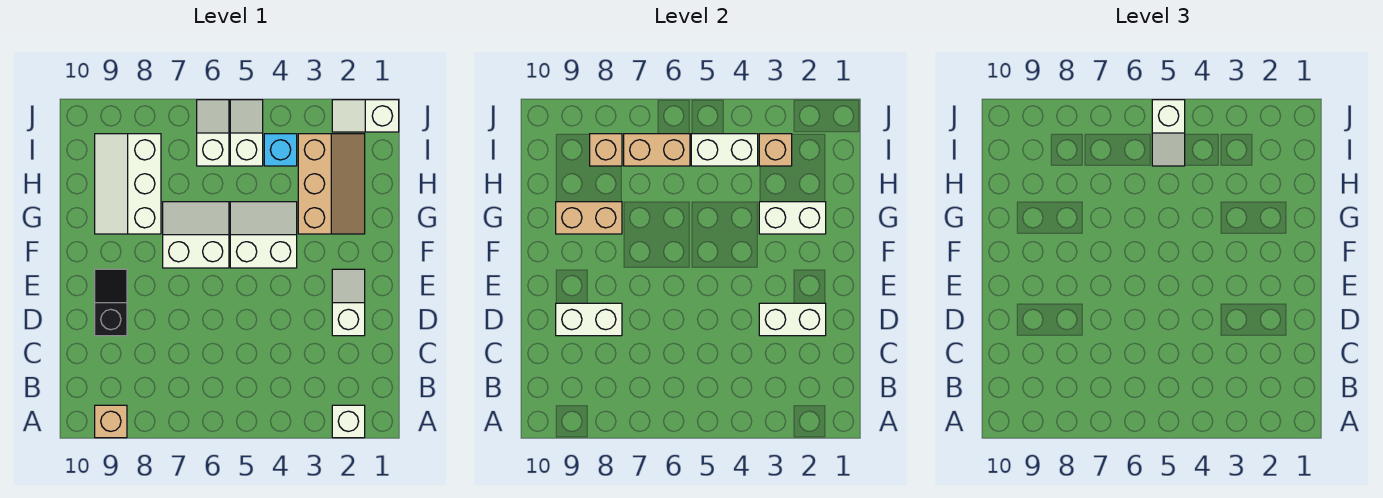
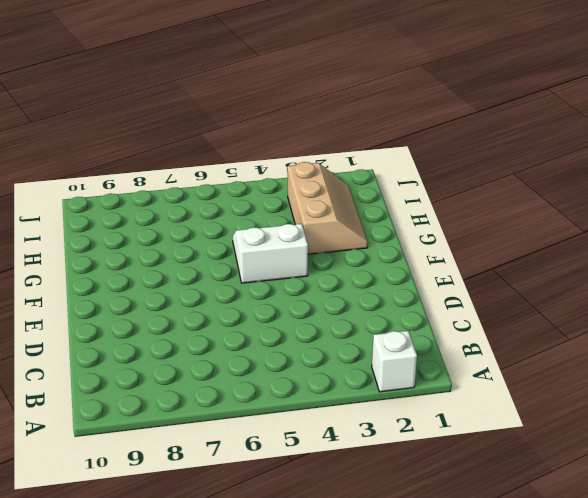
none -> tan brick A9 level 1
none -> white slope D2:E2 level 1 top D
none -> black slope D9:E9 level 1 top D

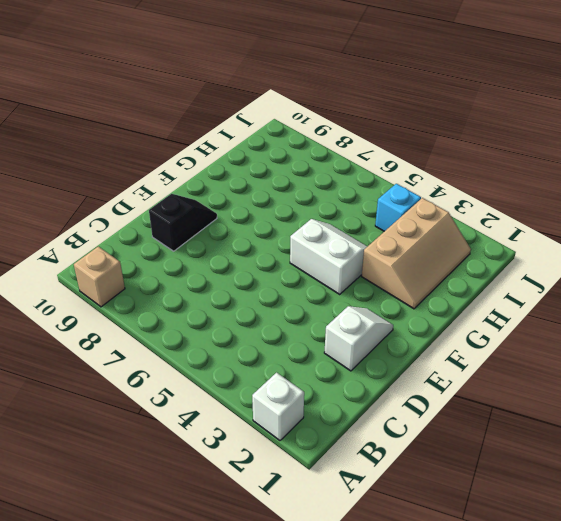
none -> white slope F6:G7 level 1 top F
none -> white slope G8:I9 level 1 top 8
none -> white slope I5:J5 level 1 top I

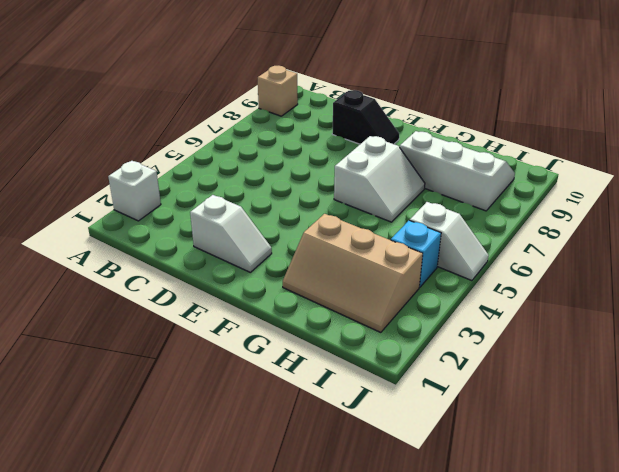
none -> white slope F4:G5 level 1 top F
none -> white slope I6:J6 level 1 top I
none -> white slope J1:J2 level 1 top 1

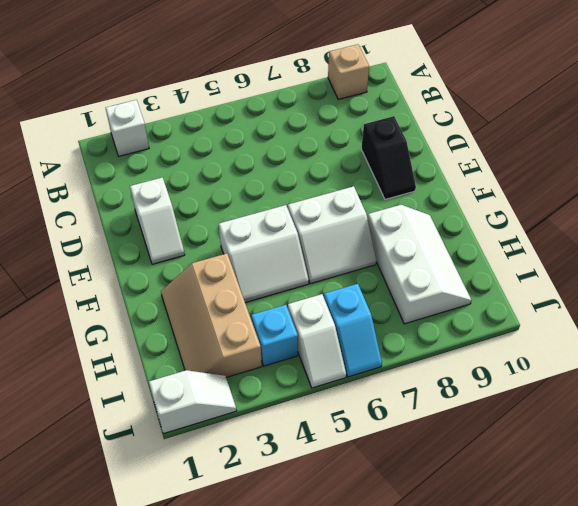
cyan slope I6:J6 level 1 top I -> white slope I6:J6 level 1 top I
none -> white brick D2:D3 level 2
none -> white brick D8:D9 level 2
none -> white brick G2:G3 level 2

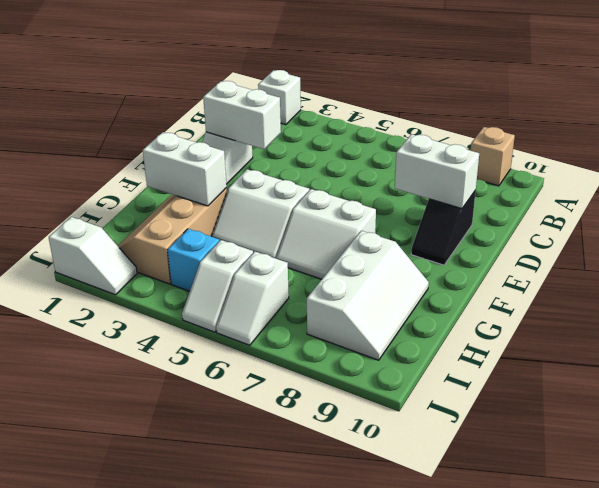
none -> tan brick G8:G9 level 2
none -> tan brick I3 level 2
none -> white brick I4:I5 level 2

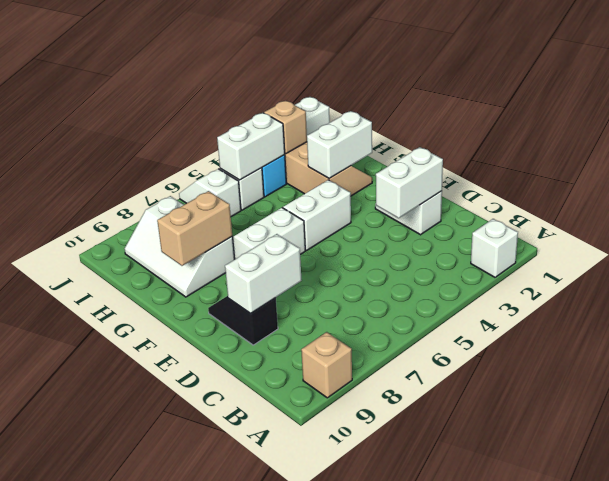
none -> tan brick I6:I7 level 2
none -> tan brick I8 level 2
none -> white slope I5:J5 level 3 top J

